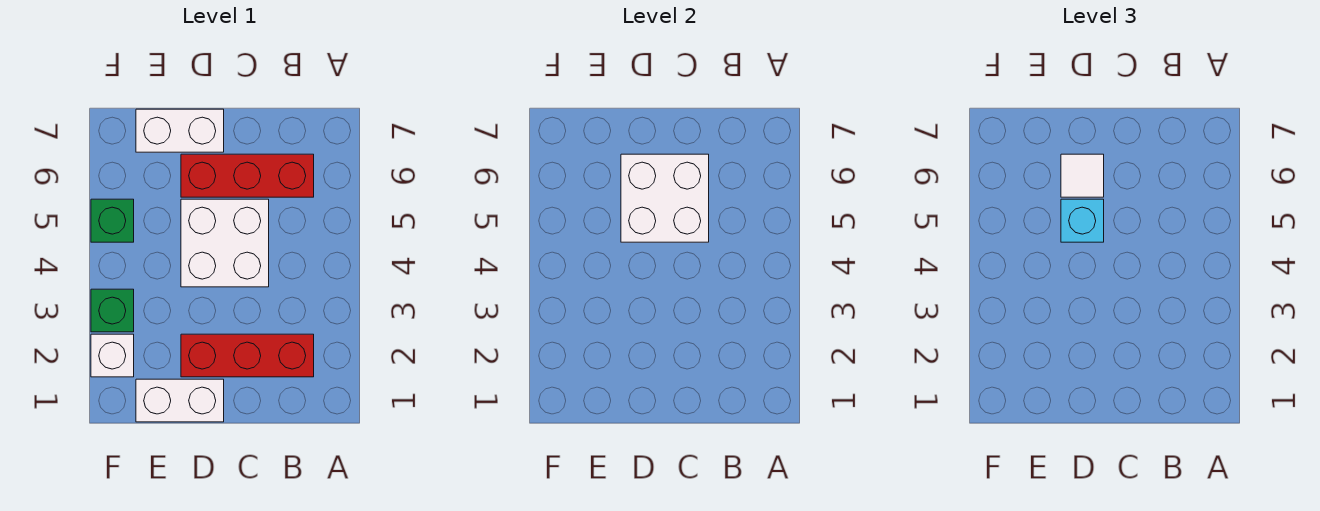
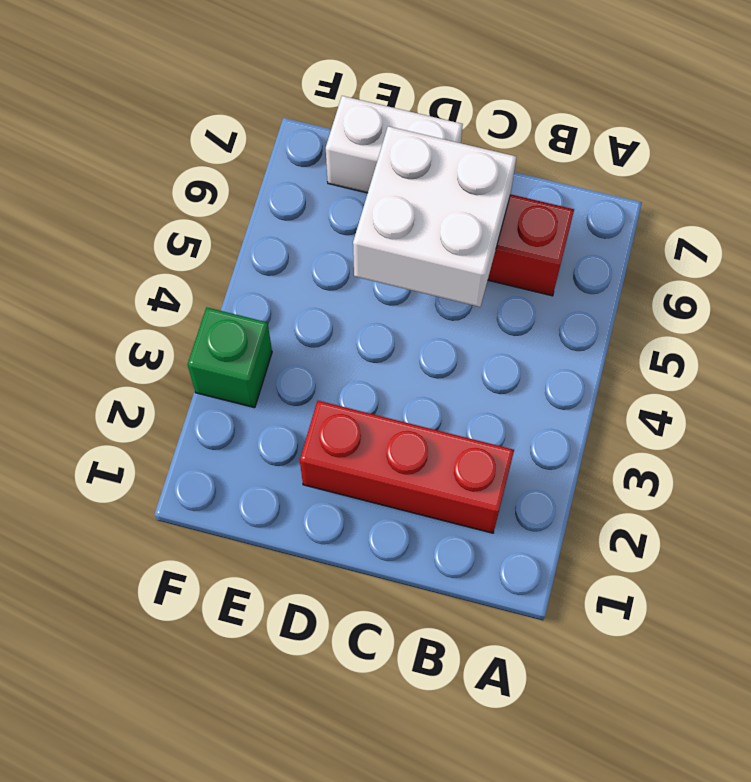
none -> white brick C4:D5 level 1
none -> white brick D1:E1 level 1

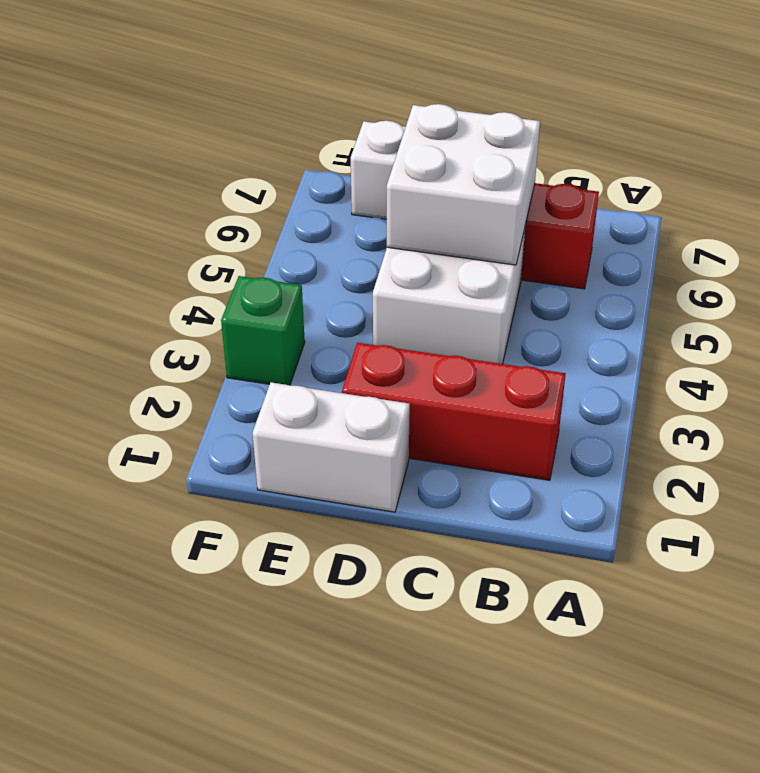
none -> white brick F2 level 1
none -> green brick F5 level 1

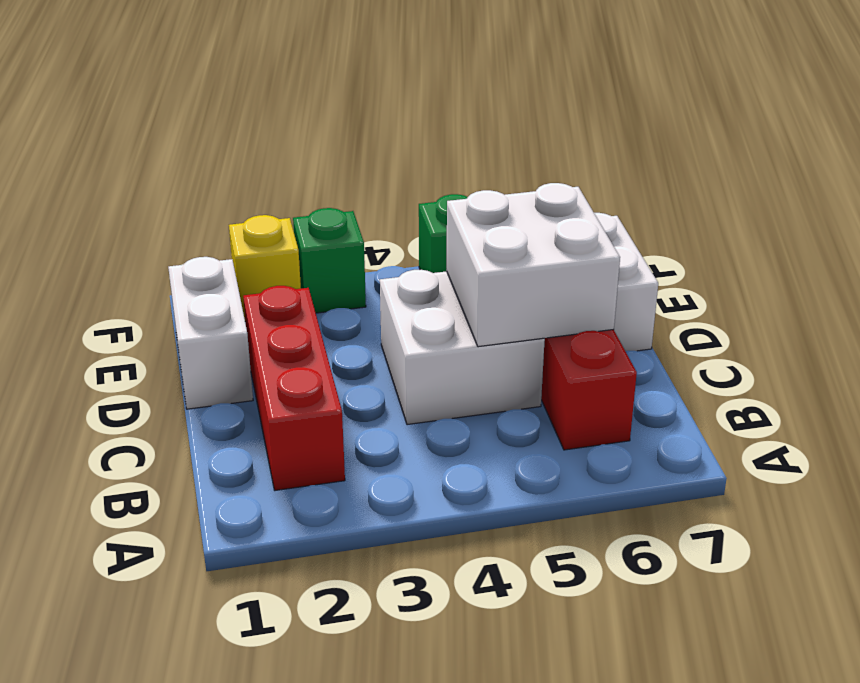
yellow brick F2 level 1 -> white brick F2 level 1
none -> cyan brick D5 level 3
none -> white tile D6 level 3

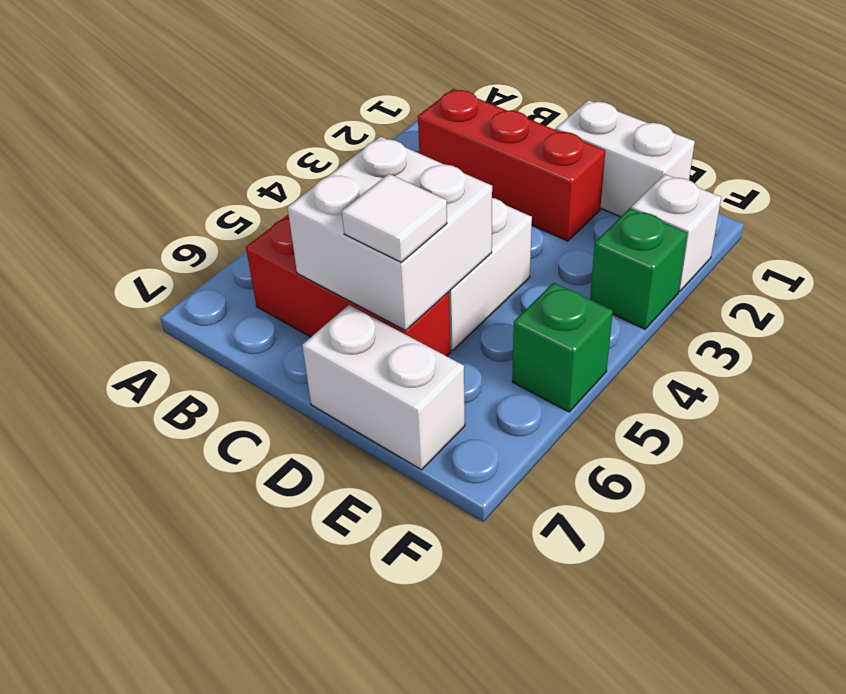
none -> cyan brick D5 level 3

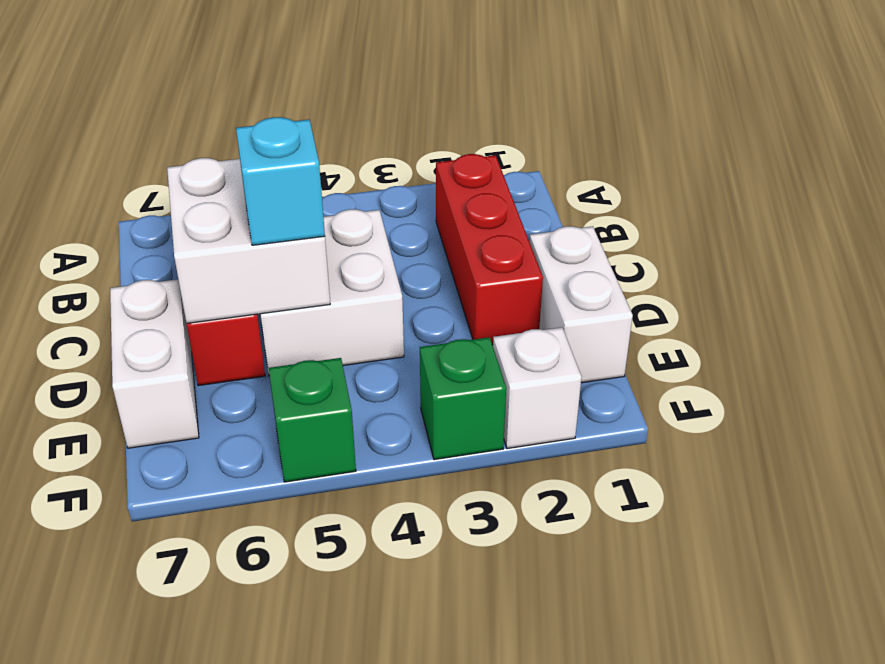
none -> white tile D6 level 3

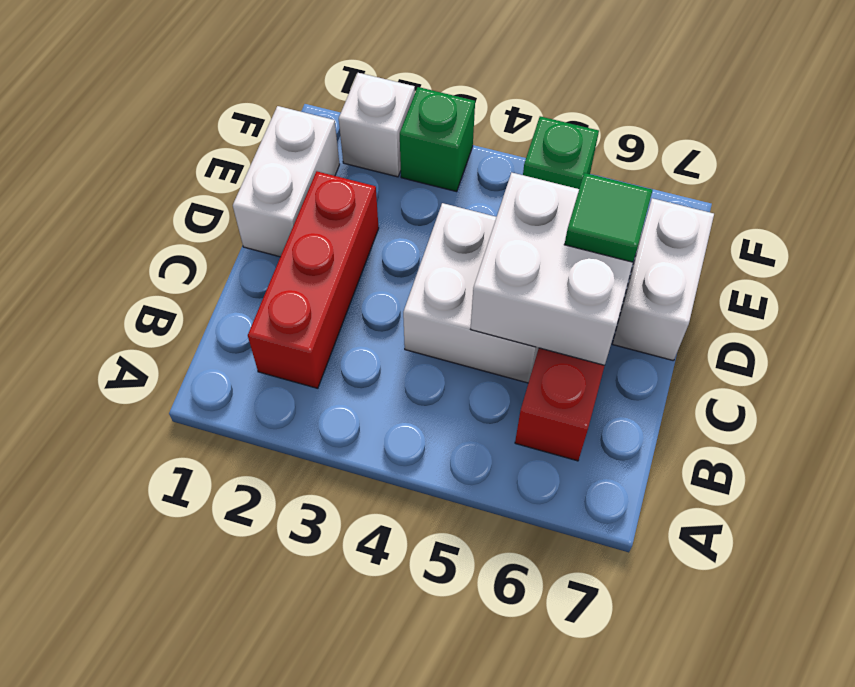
green tile D6 level 3 -> white tile D6 level 3
none -> cyan brick D5 level 3

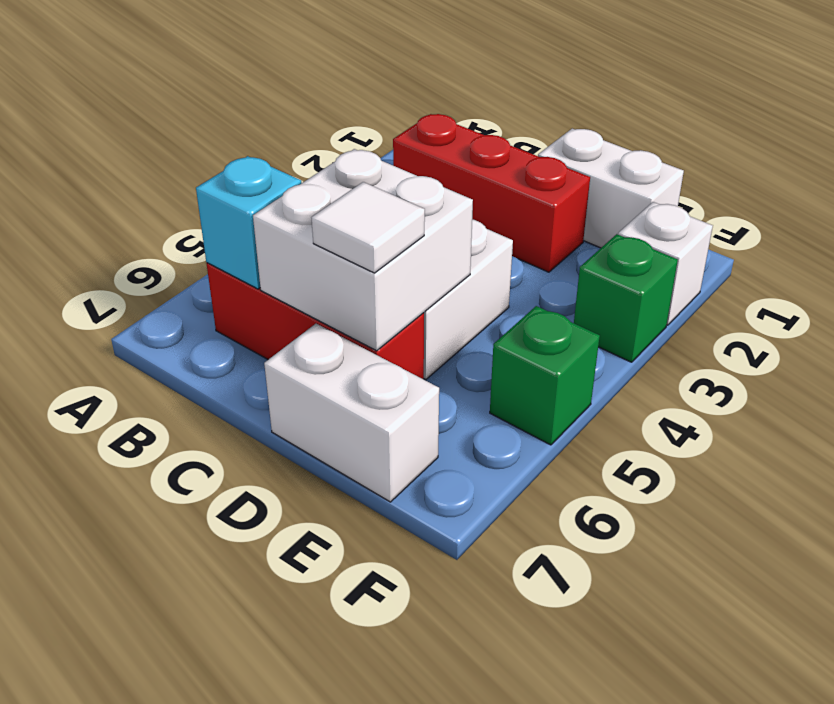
cyan brick B6 level 2 -> cyan brick D5 level 3

